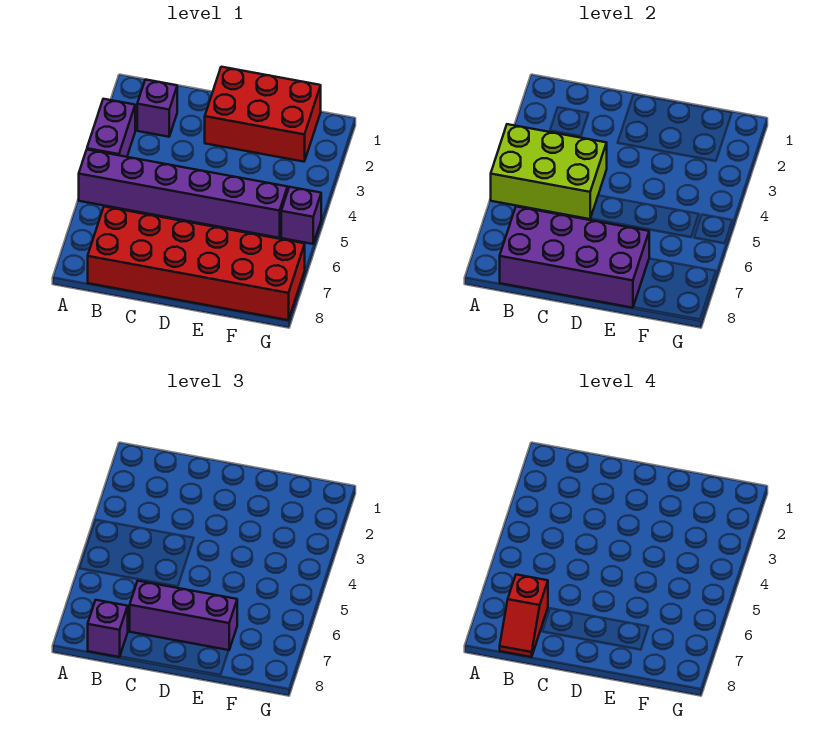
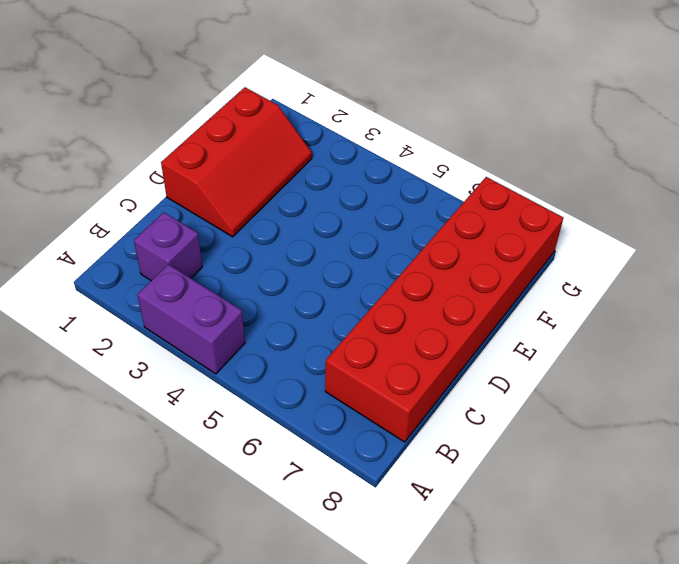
red slope D1:F2 level 1 top 1 -> red brick D1:F2 level 1
none -> purple brick A5:F5 level 1
none -> purple brick G5 level 1

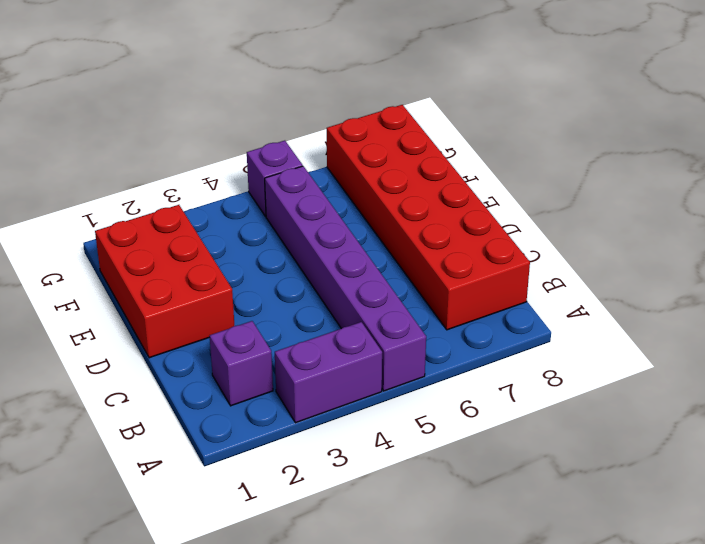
none -> lime brick A4:C5 level 2
none -> purple brick B7:E8 level 2

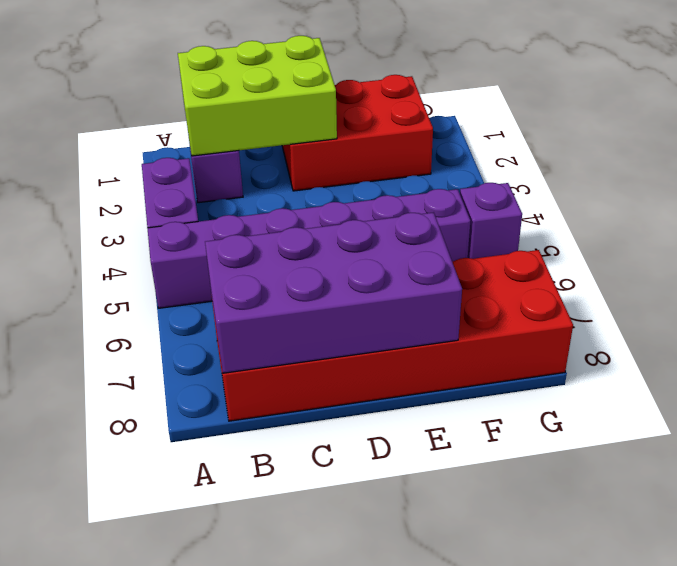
lime brick B1:D2 level 2 -> lime brick A4:C5 level 2
none -> purple brick B8 level 3
none -> purple brick C7:E7 level 3

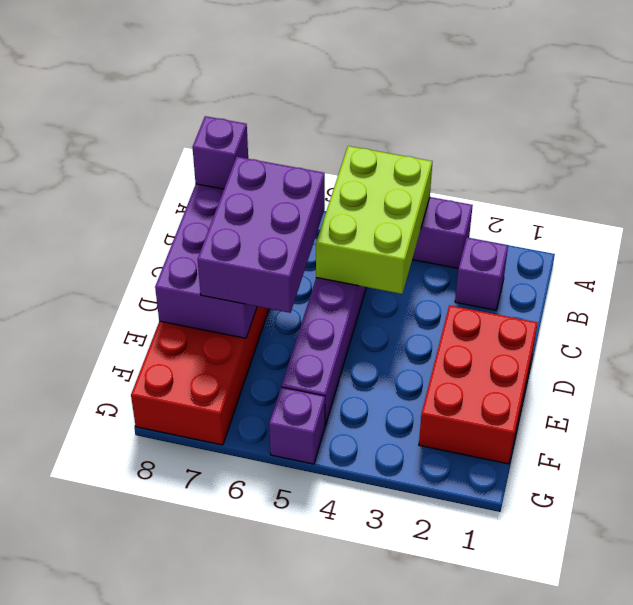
purple brick C6:E7 level 3 -> purple brick C7:E7 level 3
none -> red slope B7:B8 level 4 top 7

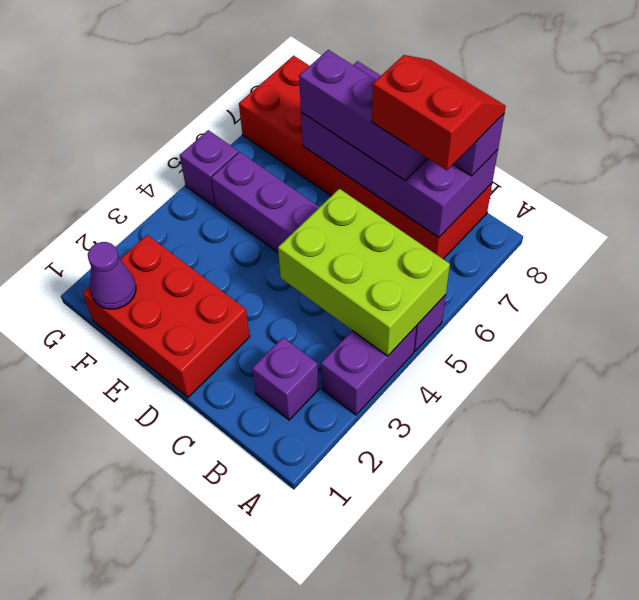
red slope B7:C8 level 4 top 7 -> red slope B7:B8 level 4 top 7
purple cone F1 level 2 -> none

